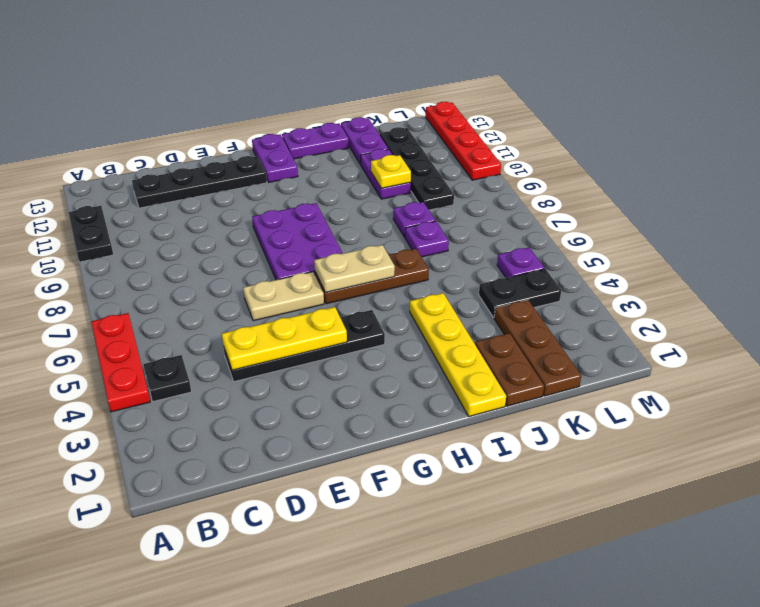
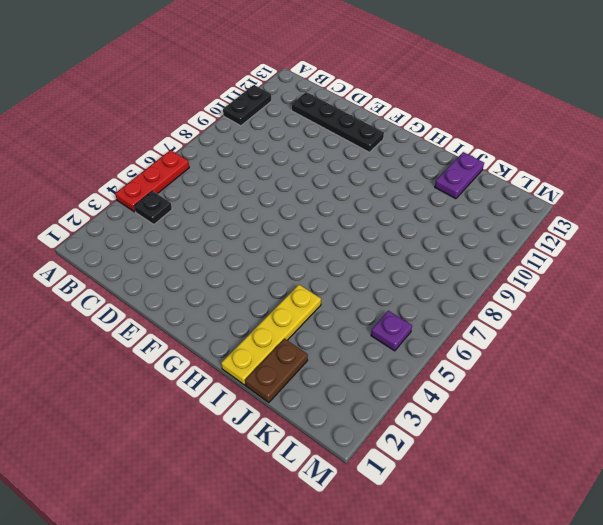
none -> black plate D4:G4 level 1
none -> tan plate E6:F6 level 1
none -> purple plate F7:G9 level 1

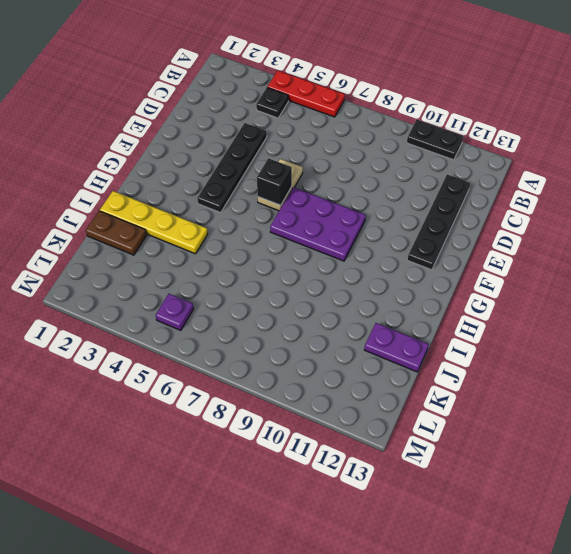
black brick F6 level 2 -> none
none -> brown plate G6:I6 level 1
none -> purple plate G12:G13 level 1
none -> purple plate H13:I13 level 1

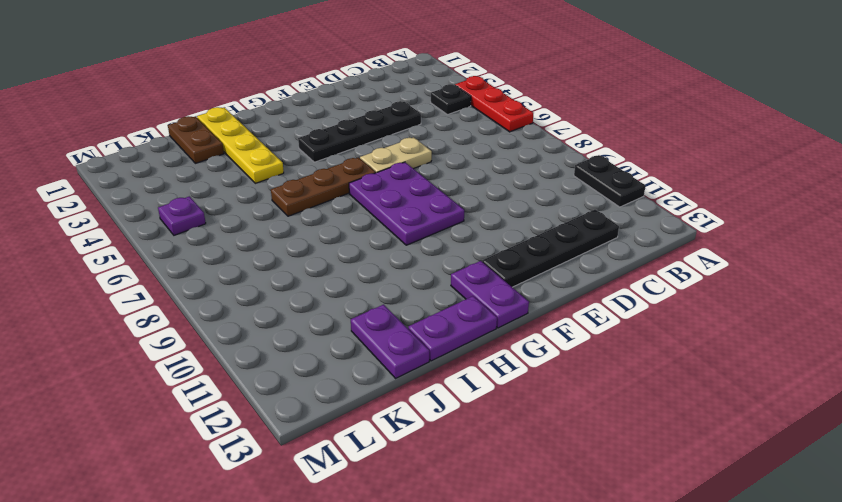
none -> purple plate J7 level 1
none -> purple plate J8 level 1
none -> purple plate J10:J11 level 1

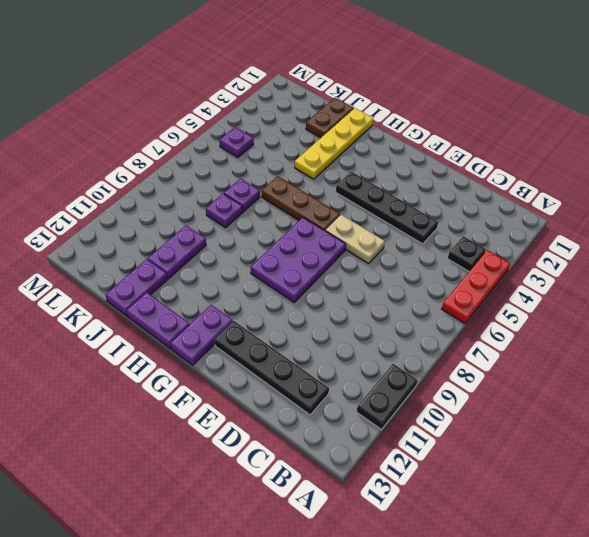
none -> brown plate K1:K3 level 1
none -> black plate K4:L4 level 1
none -> black plate K9:K12 level 1

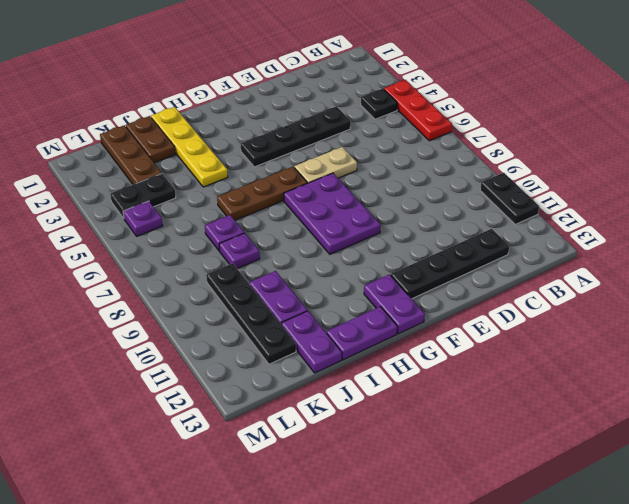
none -> red plate M10:M13 level 1
none -> yellow plate D4:F4 level 2
none -> tan plate G6:H6 level 2

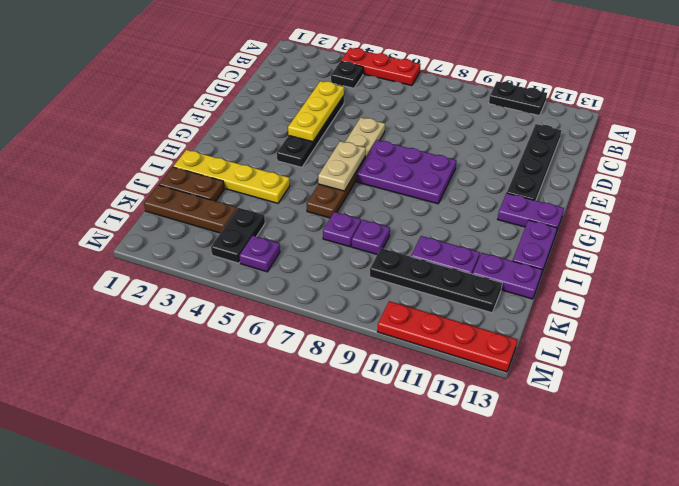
none -> yellow plate J10 level 2

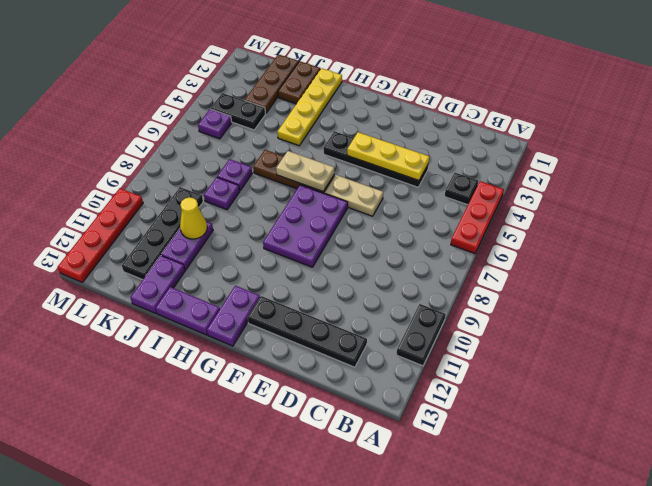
yellow cone J10 level 2 -> yellow plate J10 level 2

